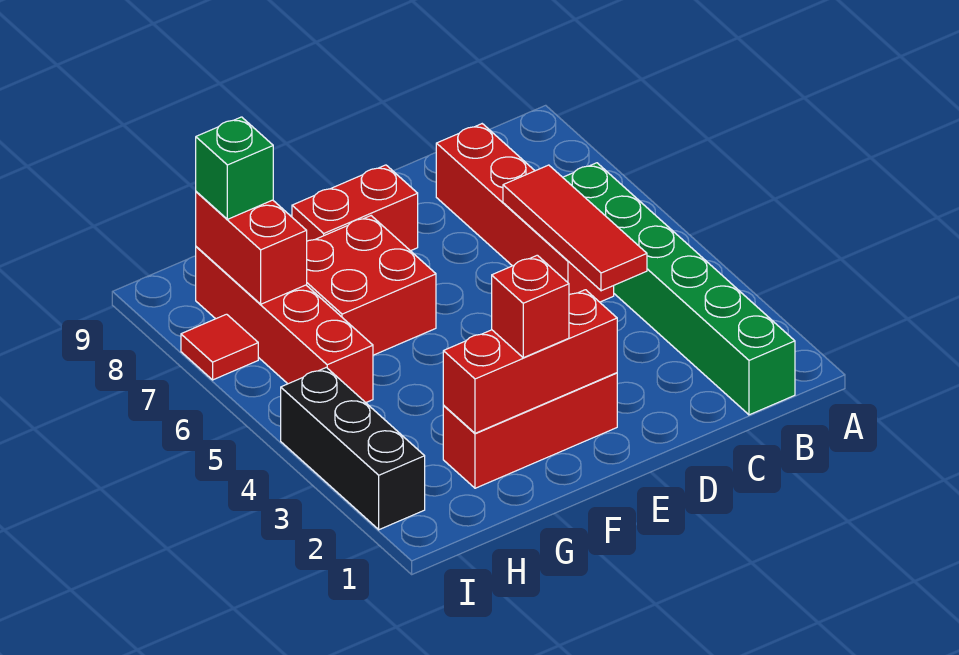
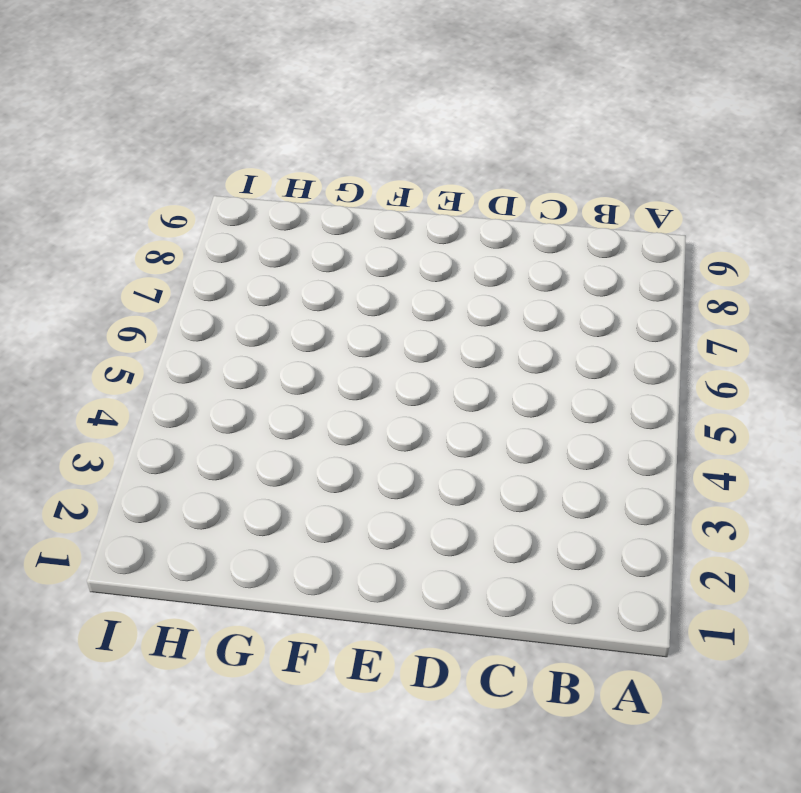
none -> green brick B1:B6 level 1
none -> red brick C5:C8 level 1
none -> red brick E2:G2 level 1

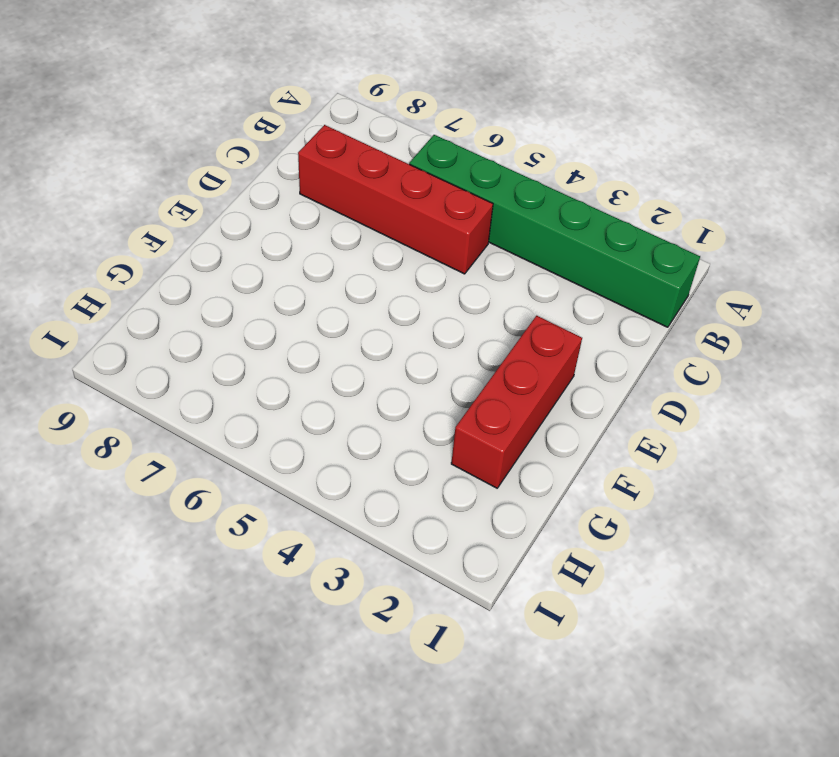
none -> red brick E8:F8 level 1
none -> red brick F6:G7 level 1
none -> red brick H5:H8 level 1

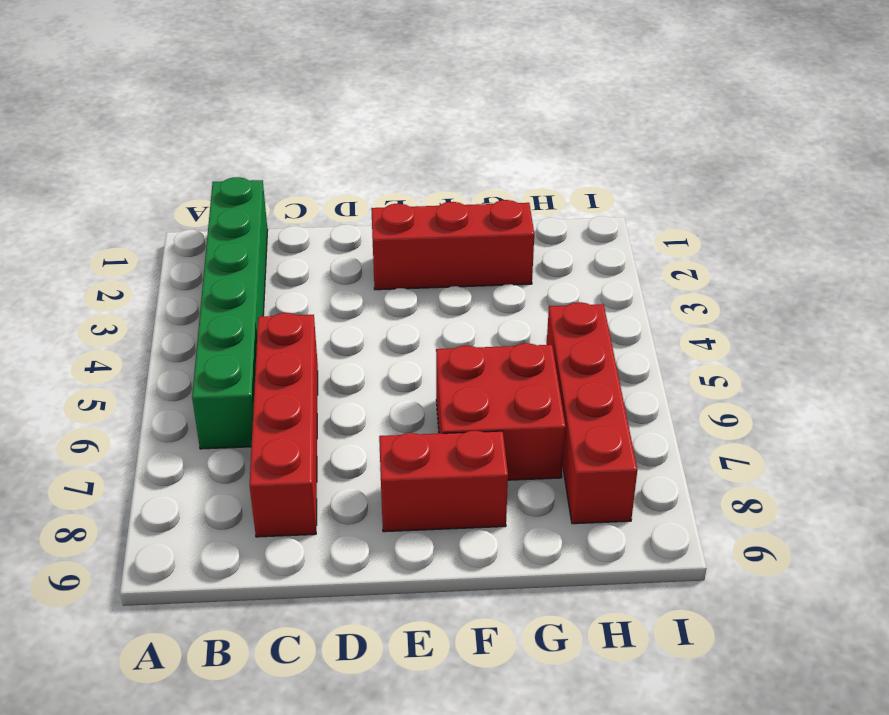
none -> black brick I2:I4 level 1
none -> red tile I7 level 1
none -> red tile C4:C6 level 2

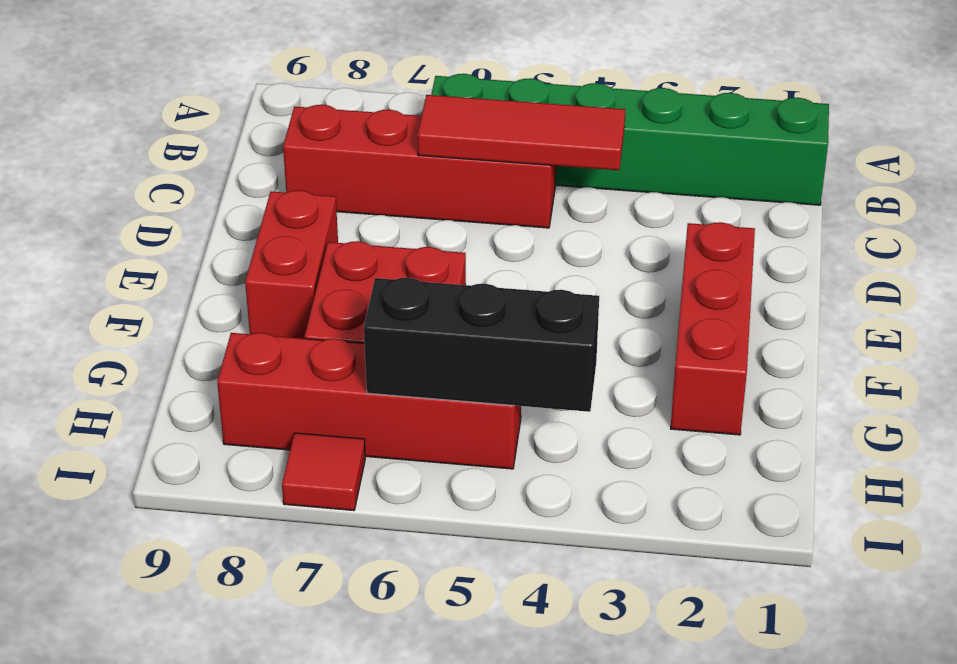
black brick H4:H6 level 2 -> black brick I2:I4 level 1
none -> red brick E2:G2 level 2
none -> red brick H7:H8 level 2
none -> red brick F2 level 3

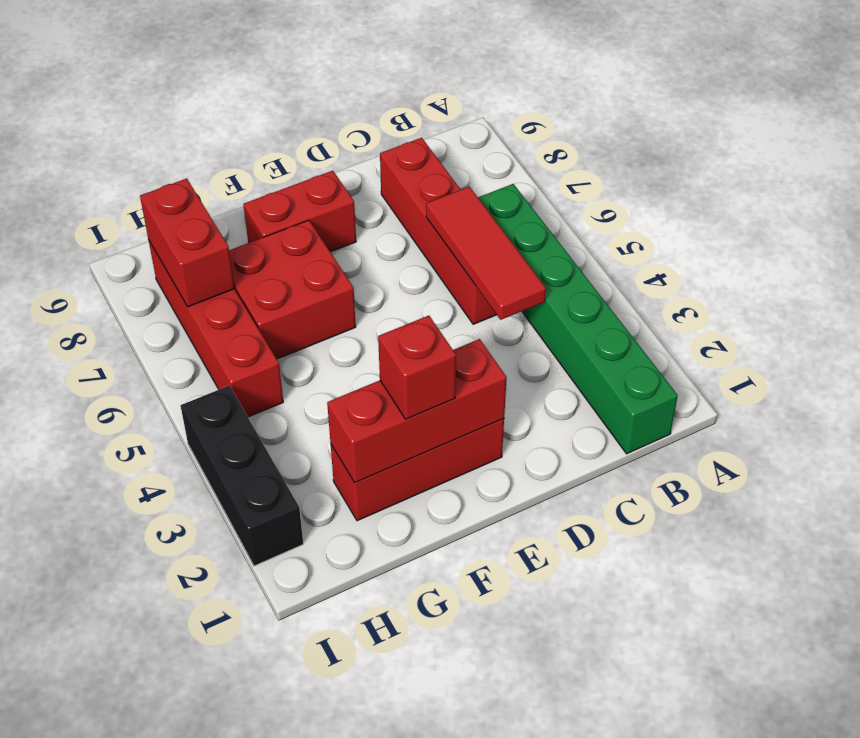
none -> red tile I7 level 1
none -> green brick H8 level 3

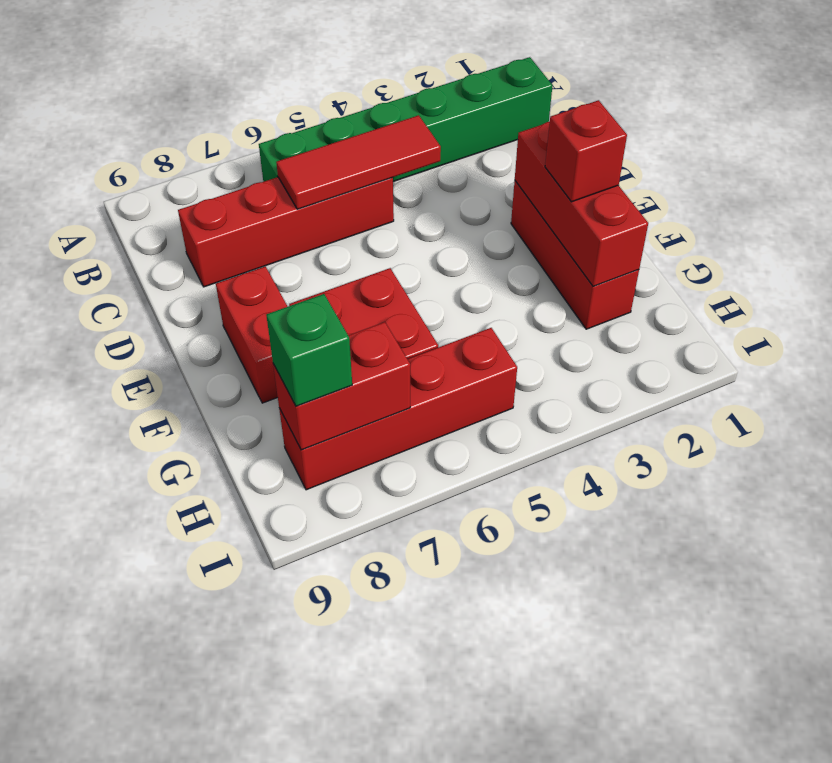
none -> black brick I2:I4 level 1
none -> red tile I7 level 1

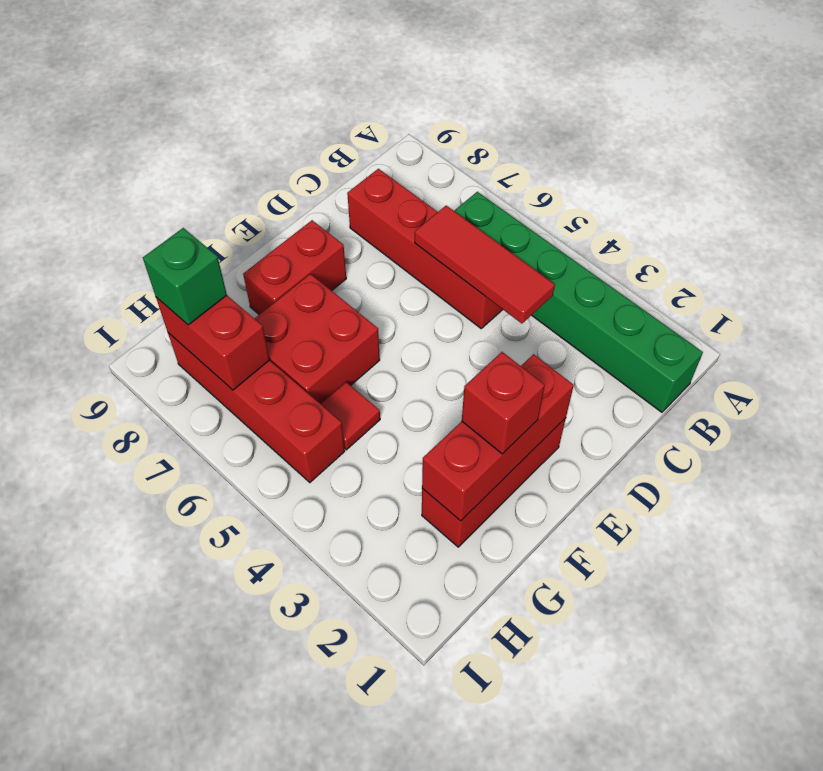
red tile G5 level 1 -> red tile I7 level 1
none -> black brick I2:I4 level 1

